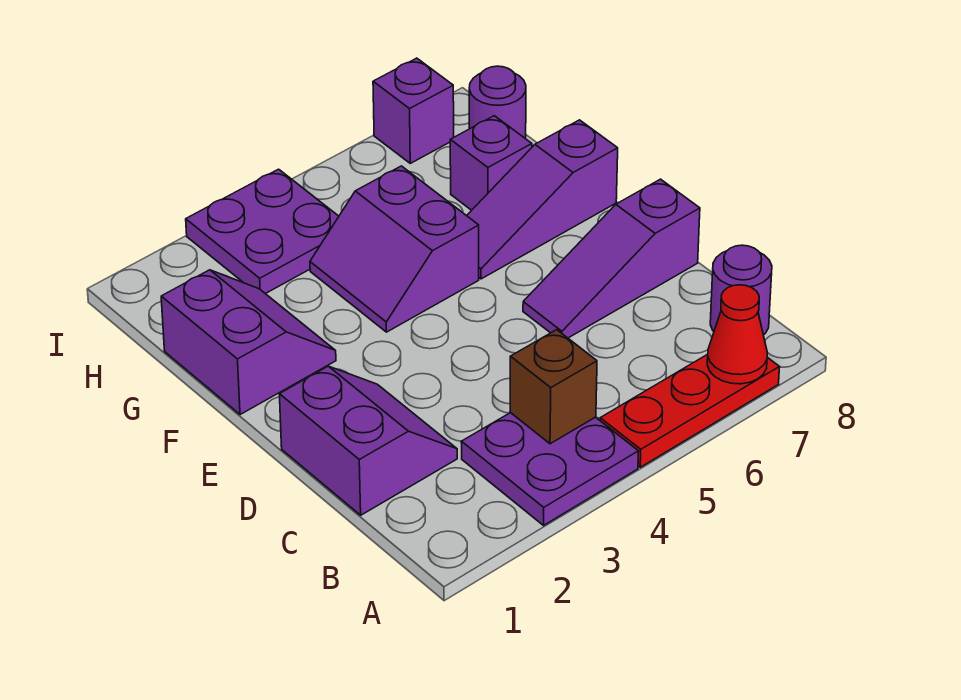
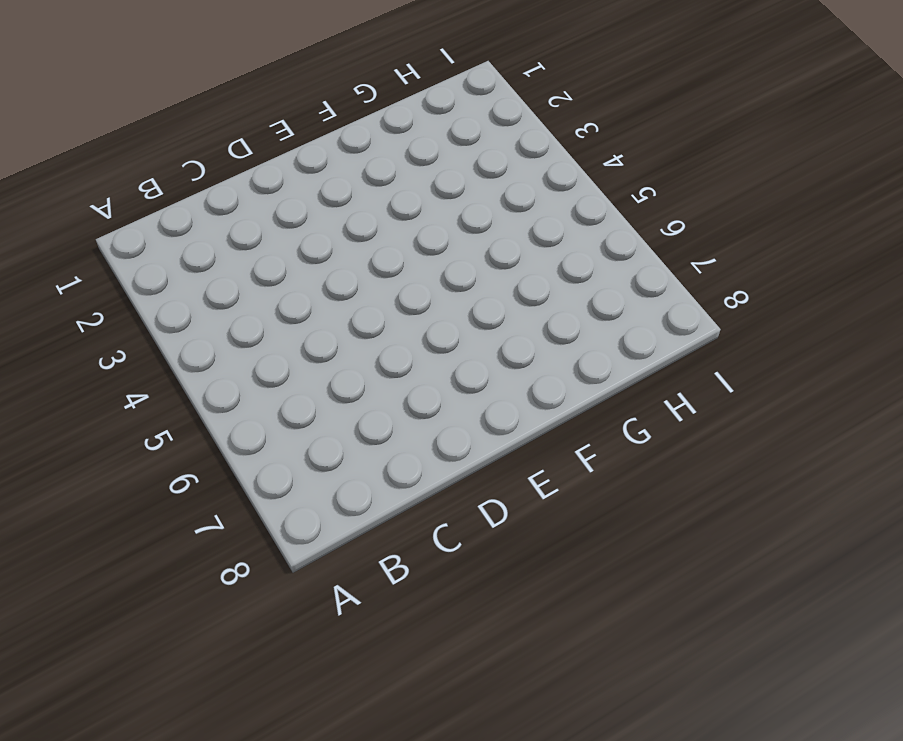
none -> purple plate A3:B4 level 1
none -> red plate A5:A7 level 1
none -> purple round brick B8 level 1

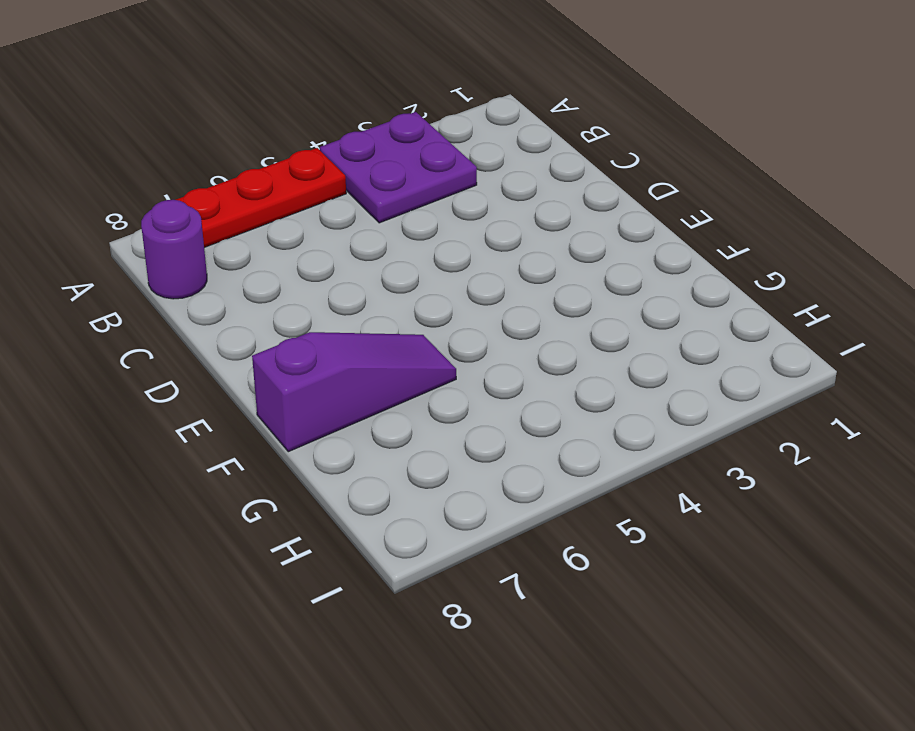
none -> purple slope C1:D2 level 1 top 1
none -> purple slope D6:D8 level 1 top 8
none -> purple slope F1:G2 level 1 top 1

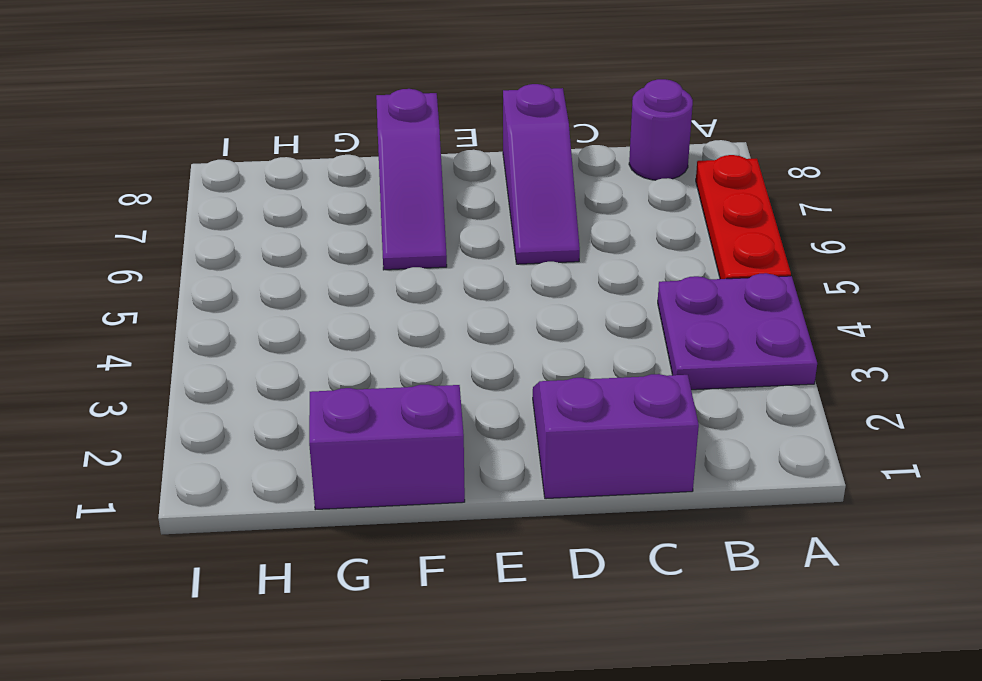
none -> purple slope F4:G5 level 1 top 5
none -> purple brick G7 level 1
none -> purple plate H3:I4 level 1

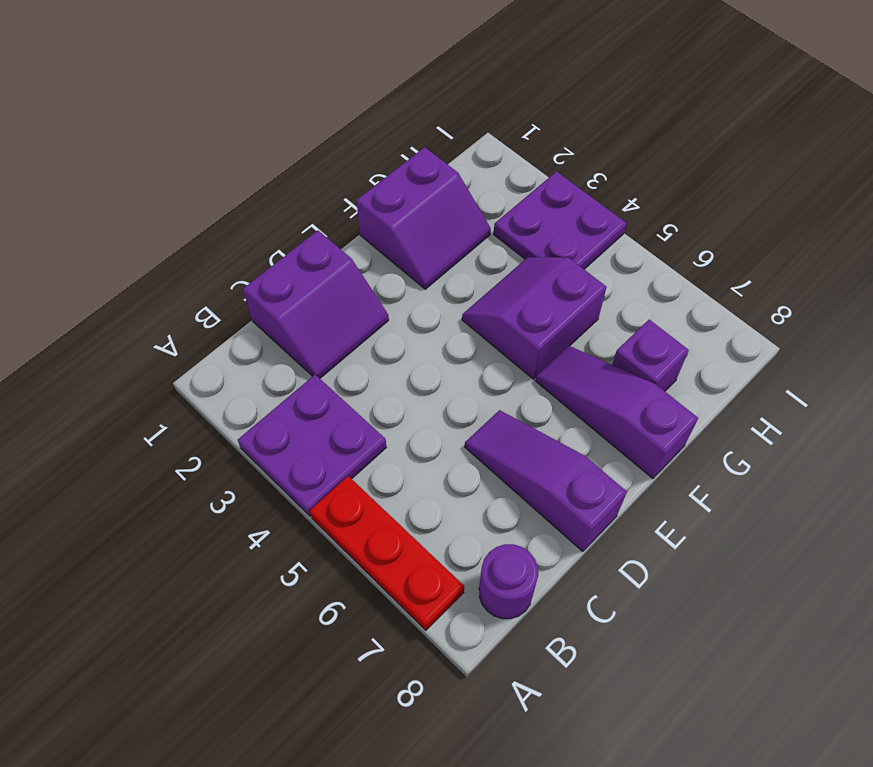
none -> purple round brick H8 level 1
none -> purple brick I7 level 1
none -> red cone A7 level 2

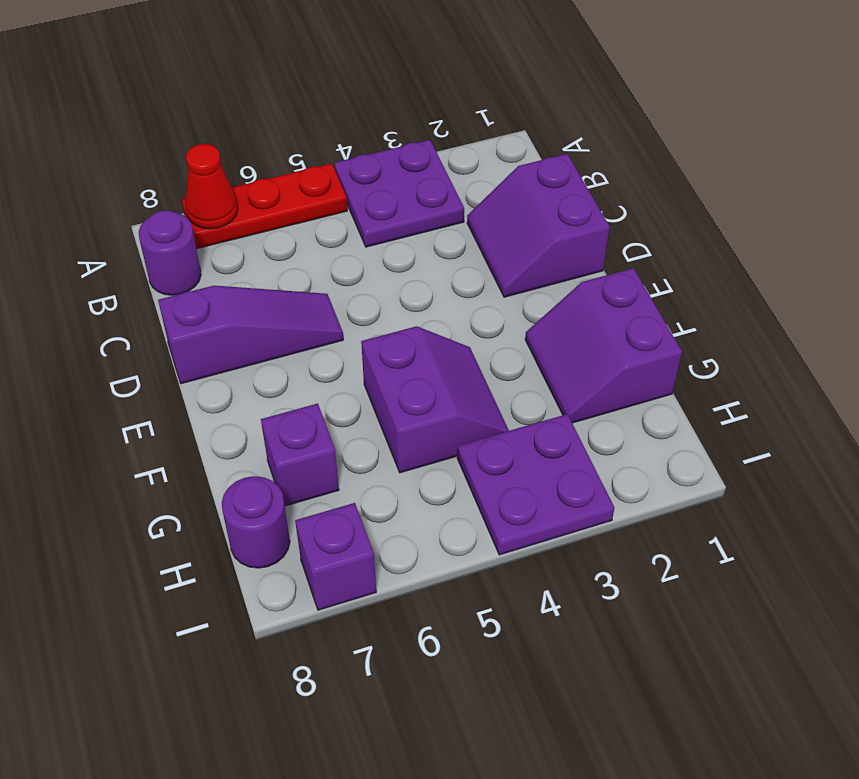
none -> purple slope F6:F8 level 1 top 8
none -> brown brick B4 level 2

